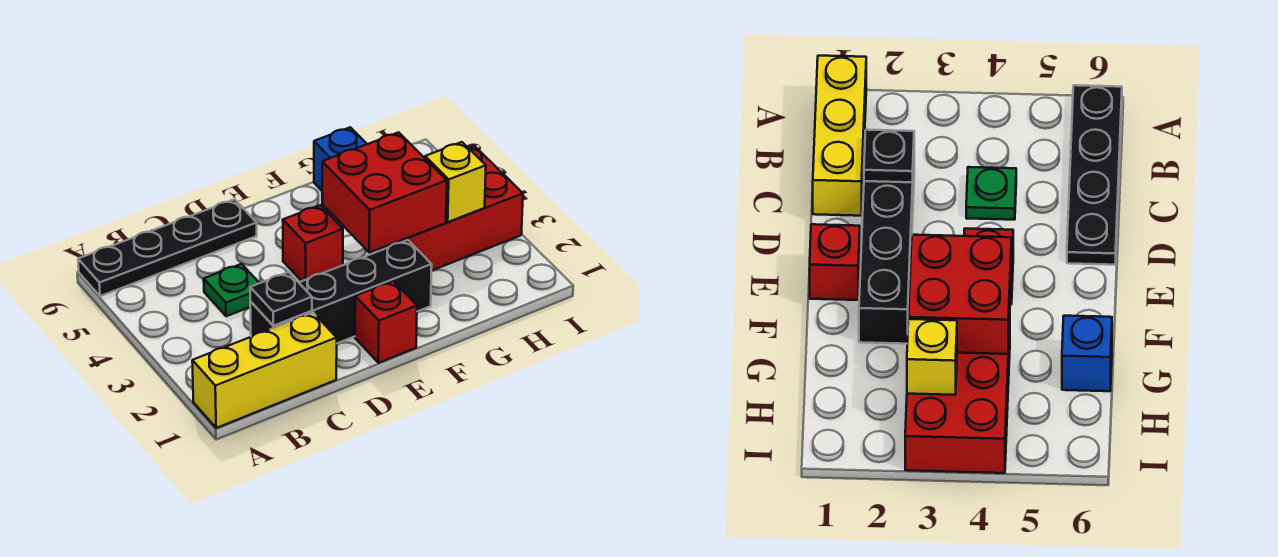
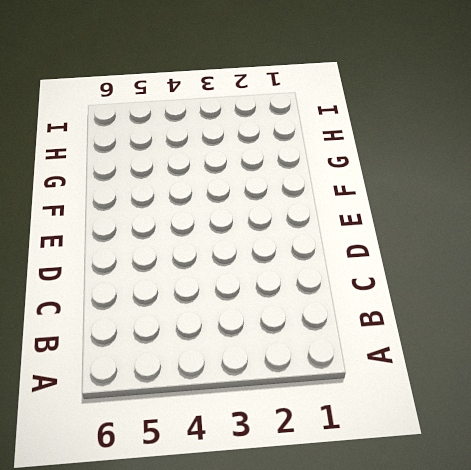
none -> yellow brick A1:C1 level 1
none -> black plate A6:D6 level 1

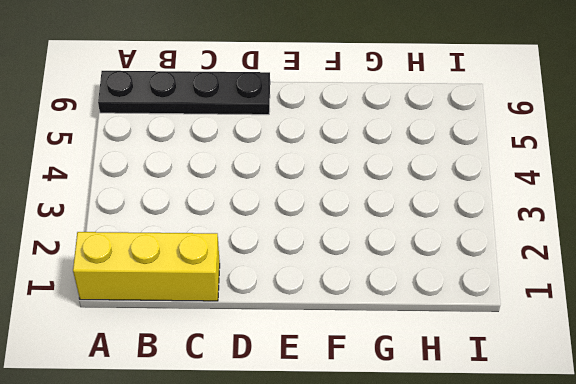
none -> black brick C2:F2 level 1
none -> green plate C4 level 1

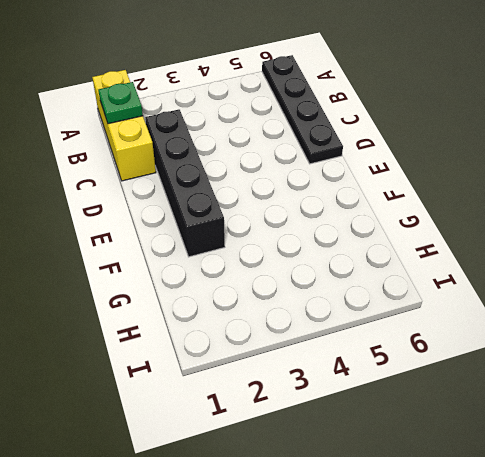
green plate B1 level 2 -> green plate C4 level 1
none -> red brick E1 level 1
none -> red brick E4 level 1

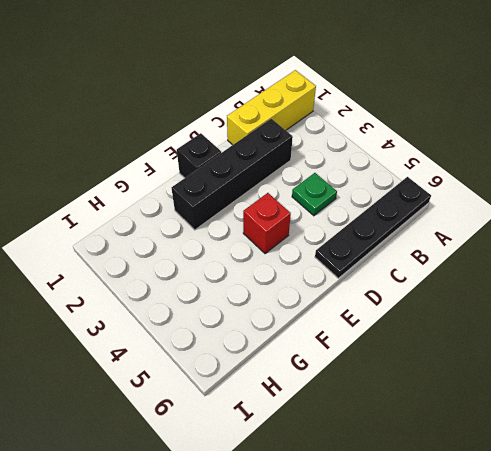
black brick E1 level 1 -> red brick E1 level 1
none -> red brick G3:I4 level 1
none -> blue brick G6 level 1

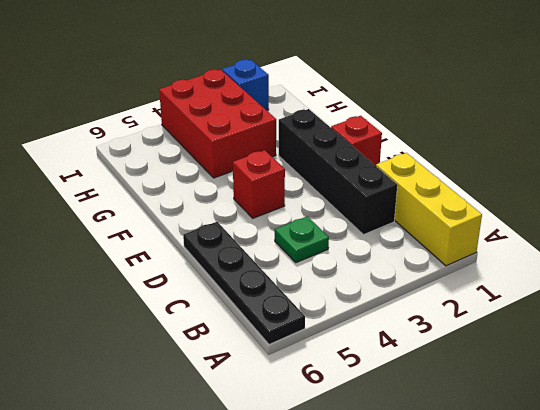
blue brick I2 level 1 -> blue brick G6 level 1
none -> black plate C2 level 2
none -> red brick F3:G4 level 2

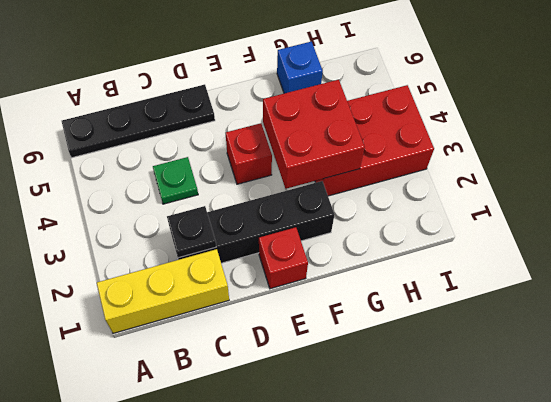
none -> yellow brick H3 level 2

